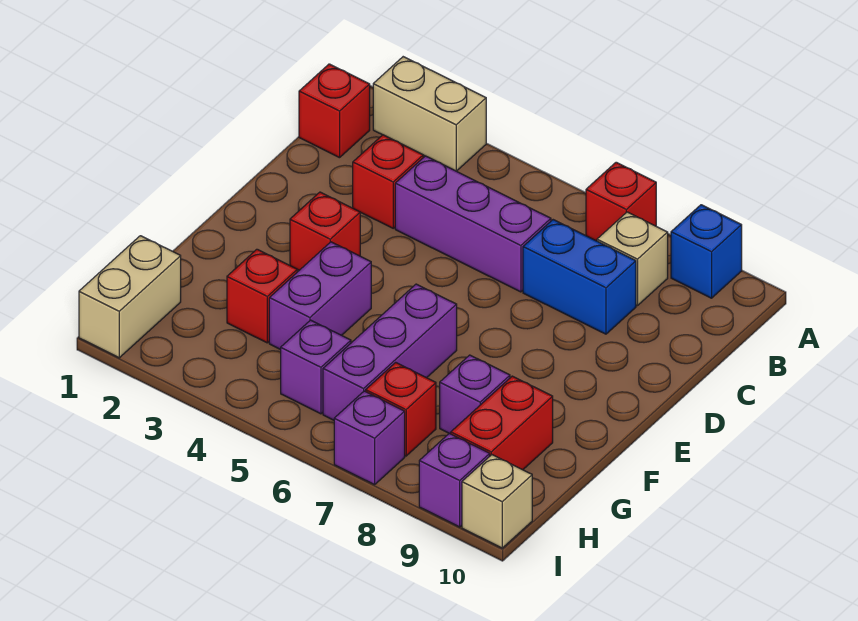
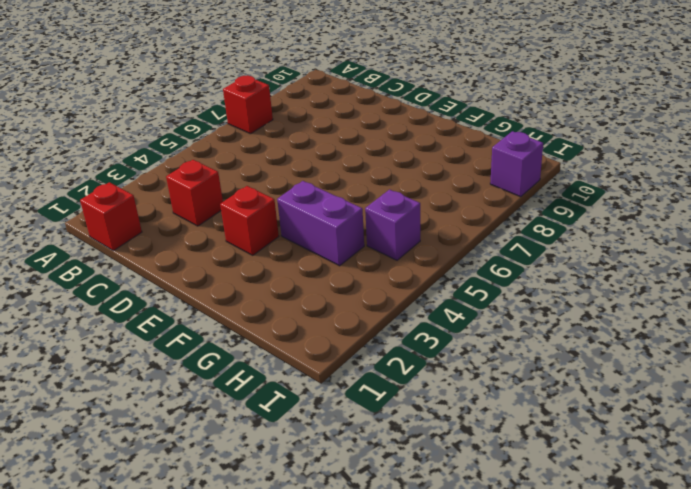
none -> tan brick A2:A3 level 1
none -> blue brick A9 level 1
none -> tan brick B8 level 1

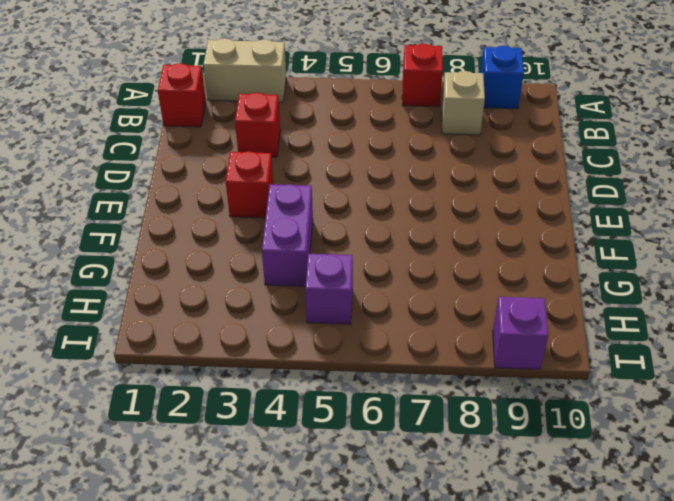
none -> purple brick C4:C6 level 1
none -> blue brick C7:C8 level 1
none -> purple brick F6:H6 level 1

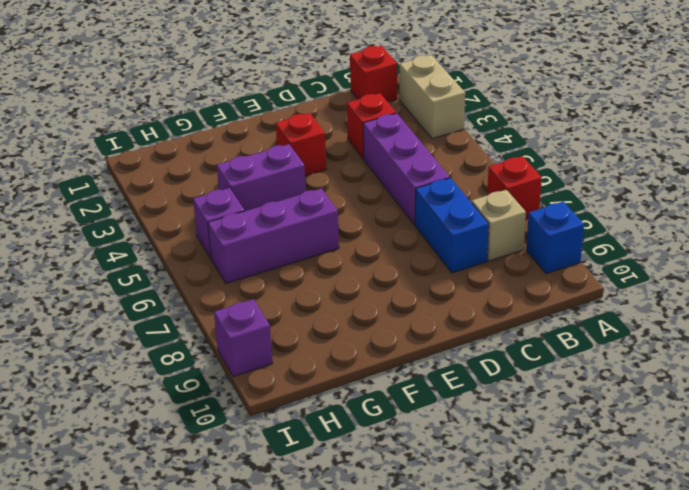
none -> red brick G3 level 1
none -> purple brick G8 level 1
none -> red brick G9:H9 level 1

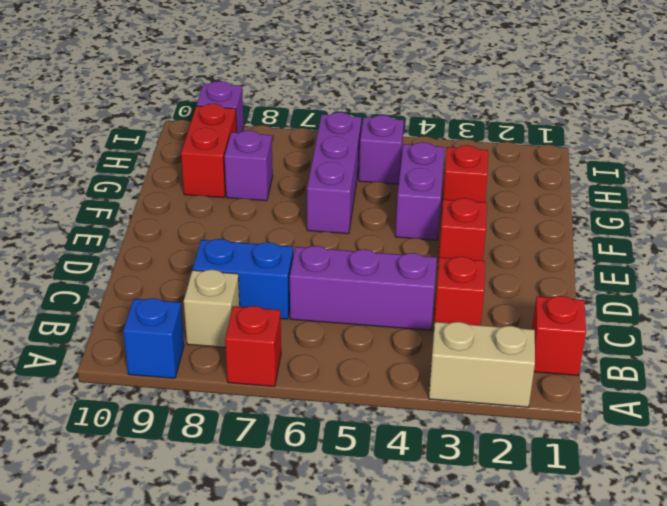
none -> tan brick H1:I1 level 1
none -> red brick H7 level 1
none -> purple brick I7 level 1

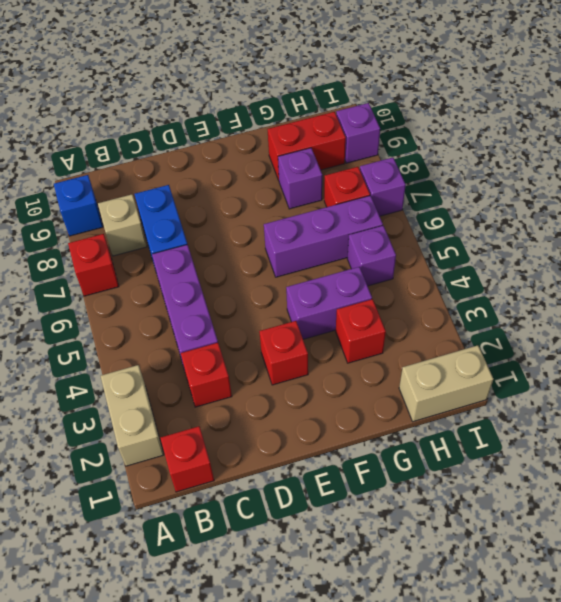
none -> tan brick I10 level 1

